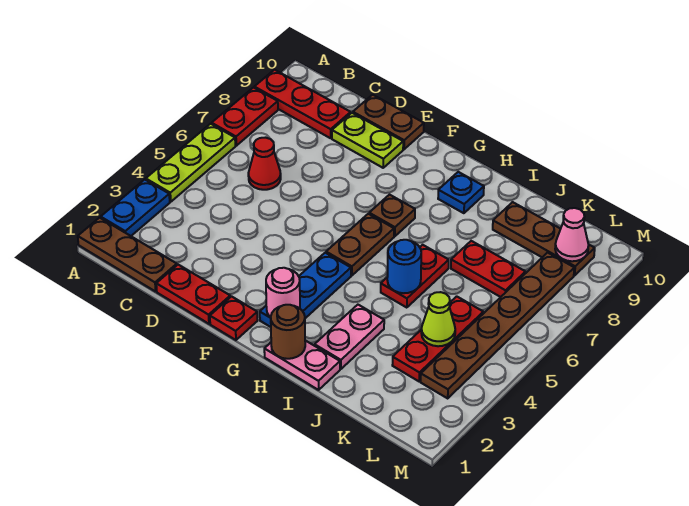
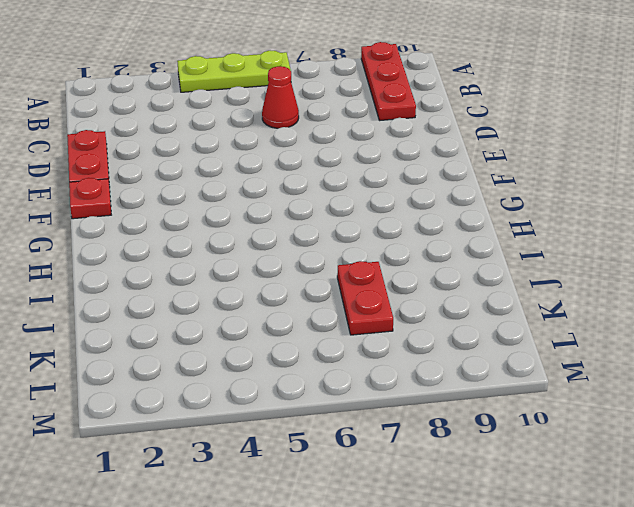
none -> brown plate A1:C1 level 1
none -> blue plate A2:A3 level 1
none -> red plate A7:A8 level 1

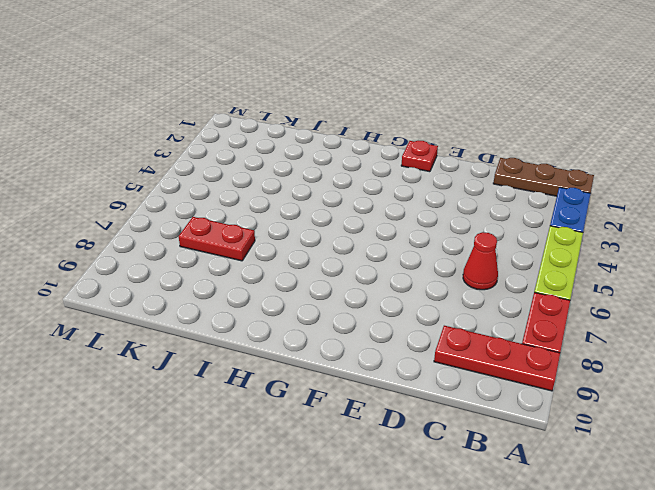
none -> red plate D1:E1 level 1
none -> lime plate D9:E9 level 1
none -> brown plate D10:E10 level 1

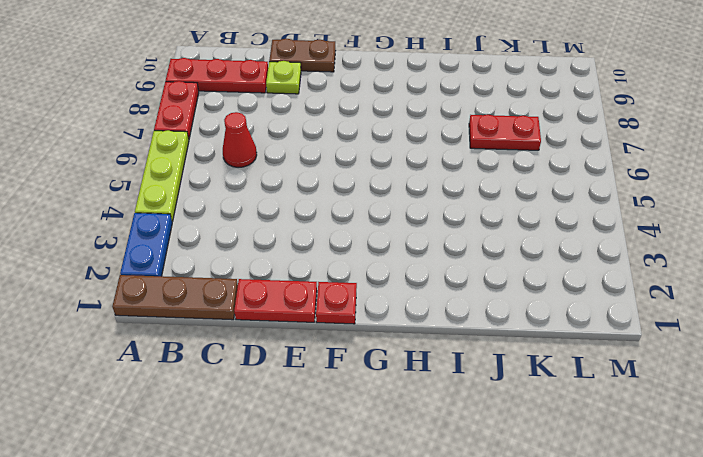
lime plate D9 level 1 -> lime plate D9:E9 level 1
none -> blue plate G2:G4 level 1
none -> brown plate G5:G6 level 1
none -> brown plate G7 level 1

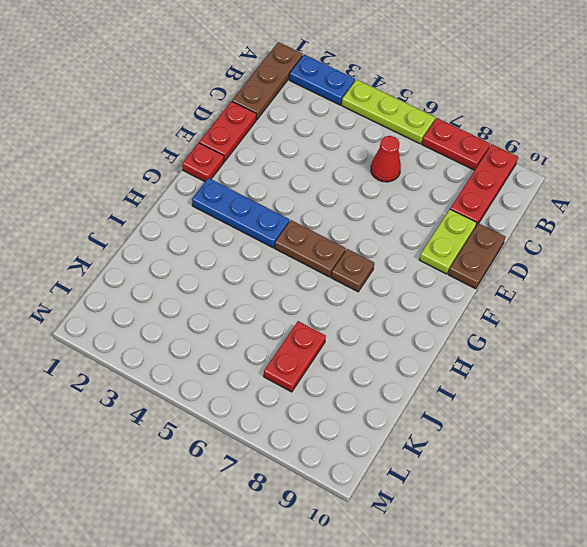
none -> pink plate H1:I1 level 1
none -> blue plate H9 level 1
none -> pink plate I2:I3 level 1

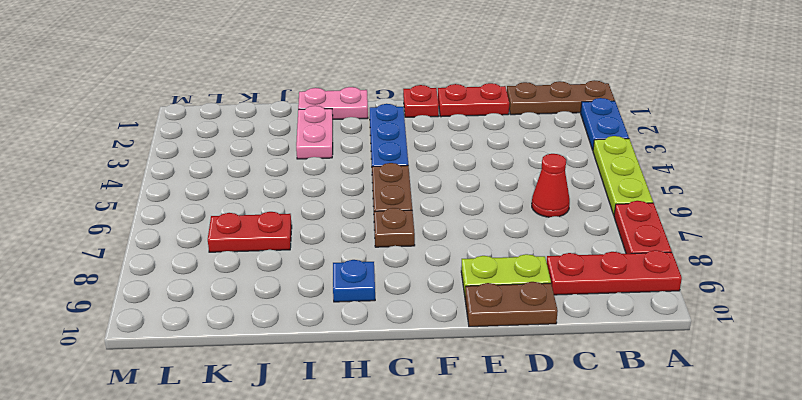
none -> red plate I5:I6 level 1
none -> brown plate J9:L9 level 1
none -> red plate K3:K5 level 1

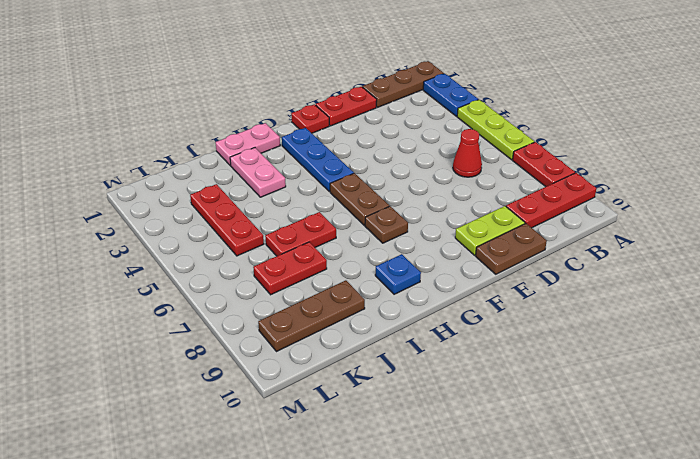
red plate I6:J6 level 1 -> red plate I5:I6 level 1
none -> brown plate L3:L8 level 1
none -> pink round brick G2 level 2
none -> brown round brick H1 level 2

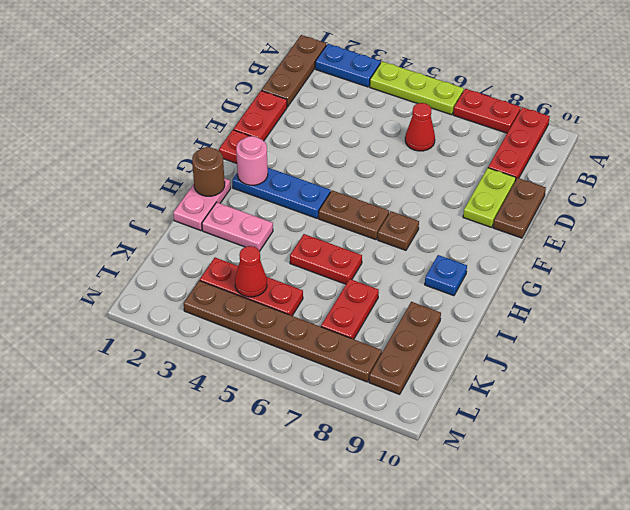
red cone K4 level 2 -> lime cone K4 level 2
none -> blue round brick I5 level 2
none -> pink cone L9 level 2

